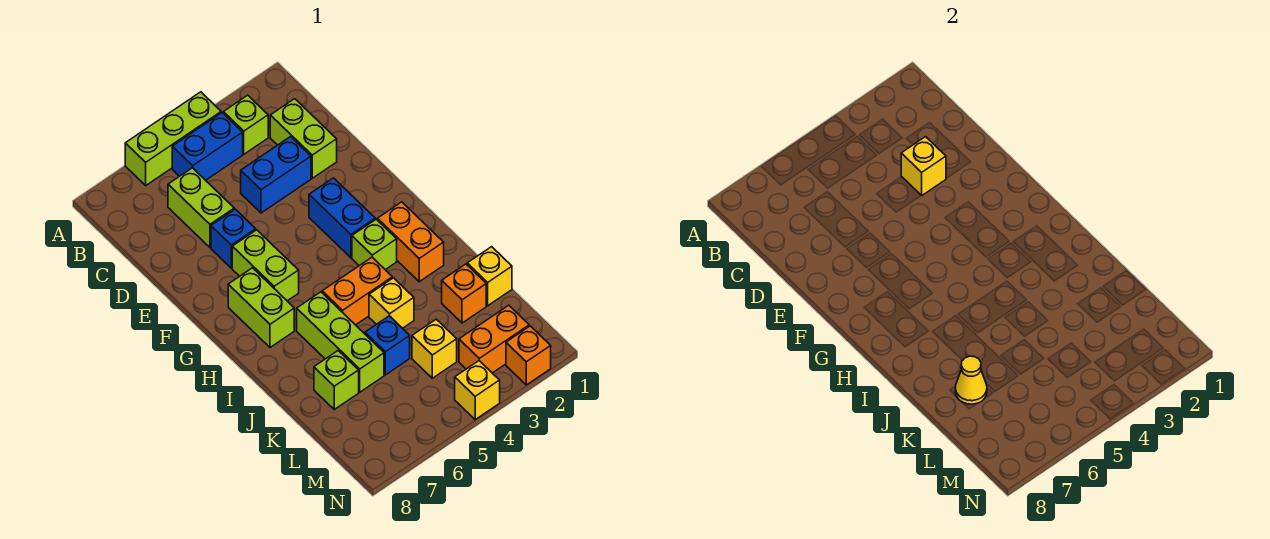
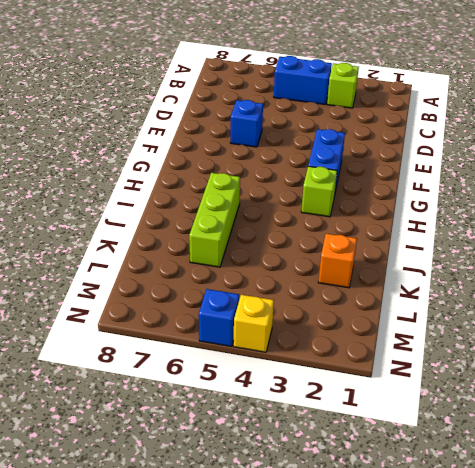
blue brick N5 level 1 -> blue brick K5 level 1
none -> lime brick A4:A6 level 1
none -> lime brick C2:D2 level 1
none -> lime brick C6:D6 level 1

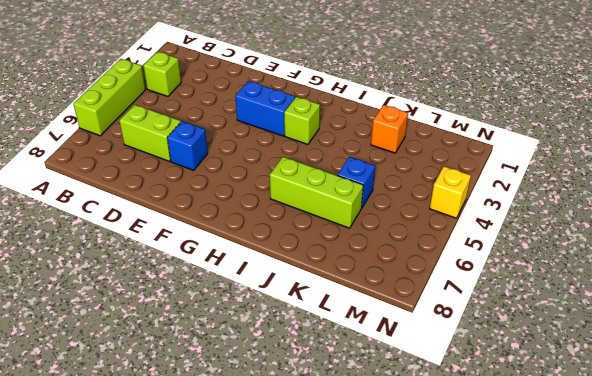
none -> blue brick B4:B5 level 1
none -> lime brick C2:D2 level 1
none -> blue brick D3:D4 level 1

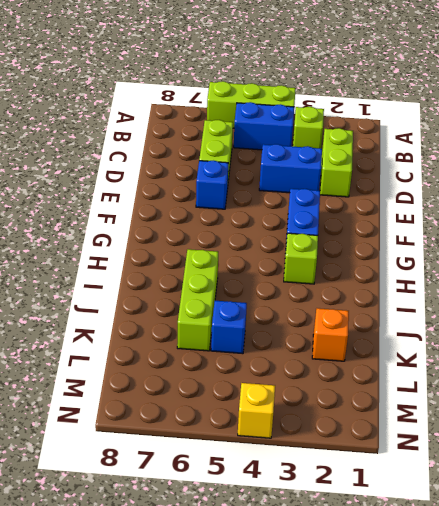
none -> lime brick F6:G6 level 1
none -> lime brick G7:H7 level 1
none -> orange brick H2:I2 level 1

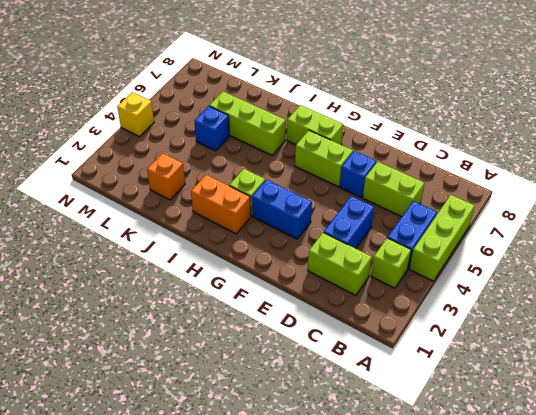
none -> orange brick I4:I5 level 1
none -> yellow brick J4 level 1
none -> yellow brick K1 level 1

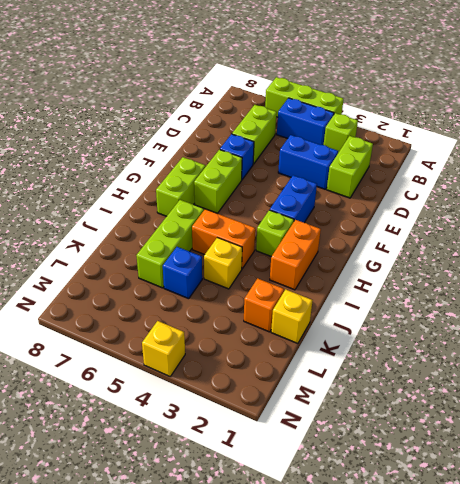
none -> lime brick K7 level 1
none -> yellow brick L4 level 1
none -> orange brick M2:M3 level 1

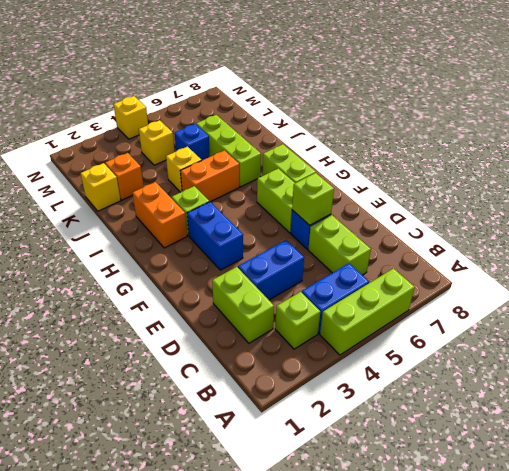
lime brick E6 level 2 -> lime brick K7 level 1
none -> orange brick M2:M3 level 1
none -> orange brick N2 level 1
none -> yellow brick D3 level 2

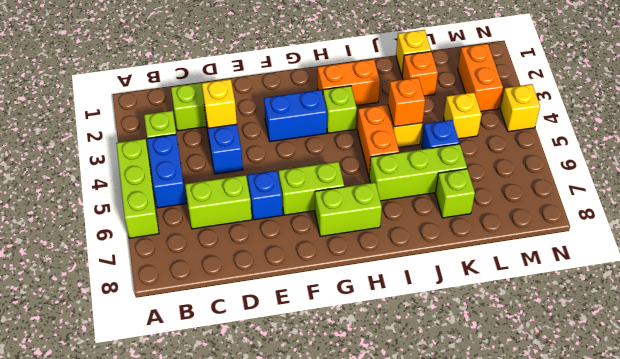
orange brick J4 level 2 -> orange brick N2 level 1
none -> yellow cone K7 level 2

